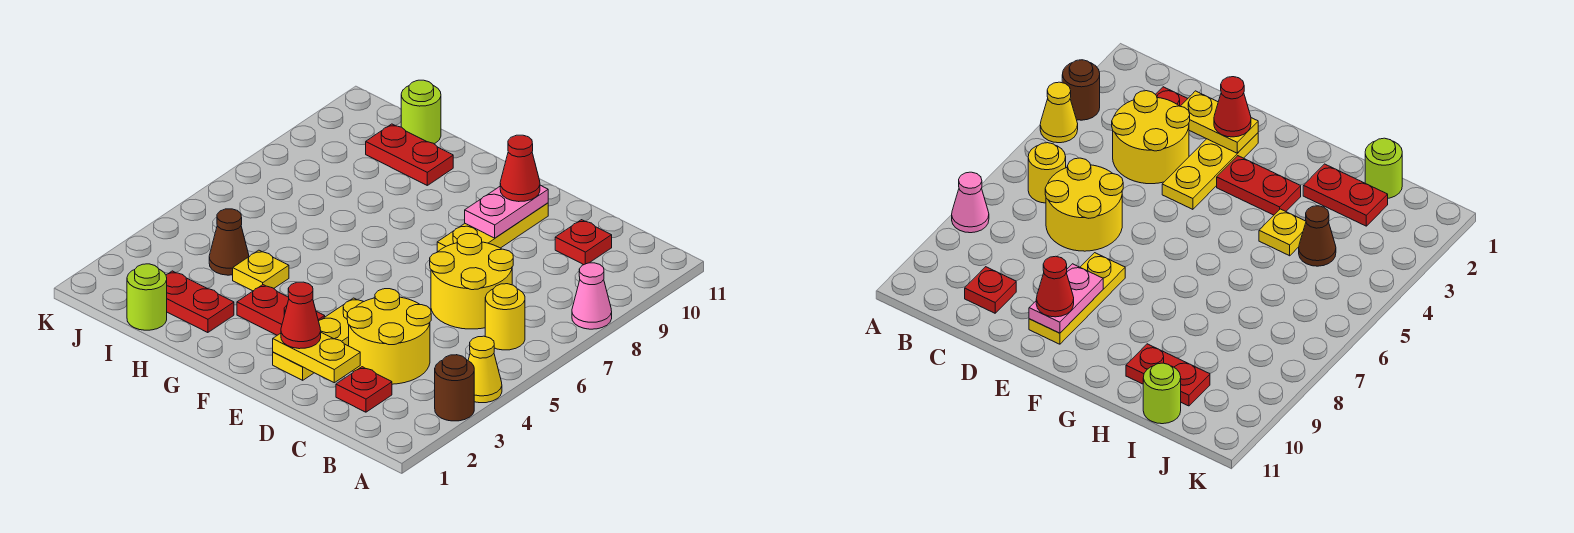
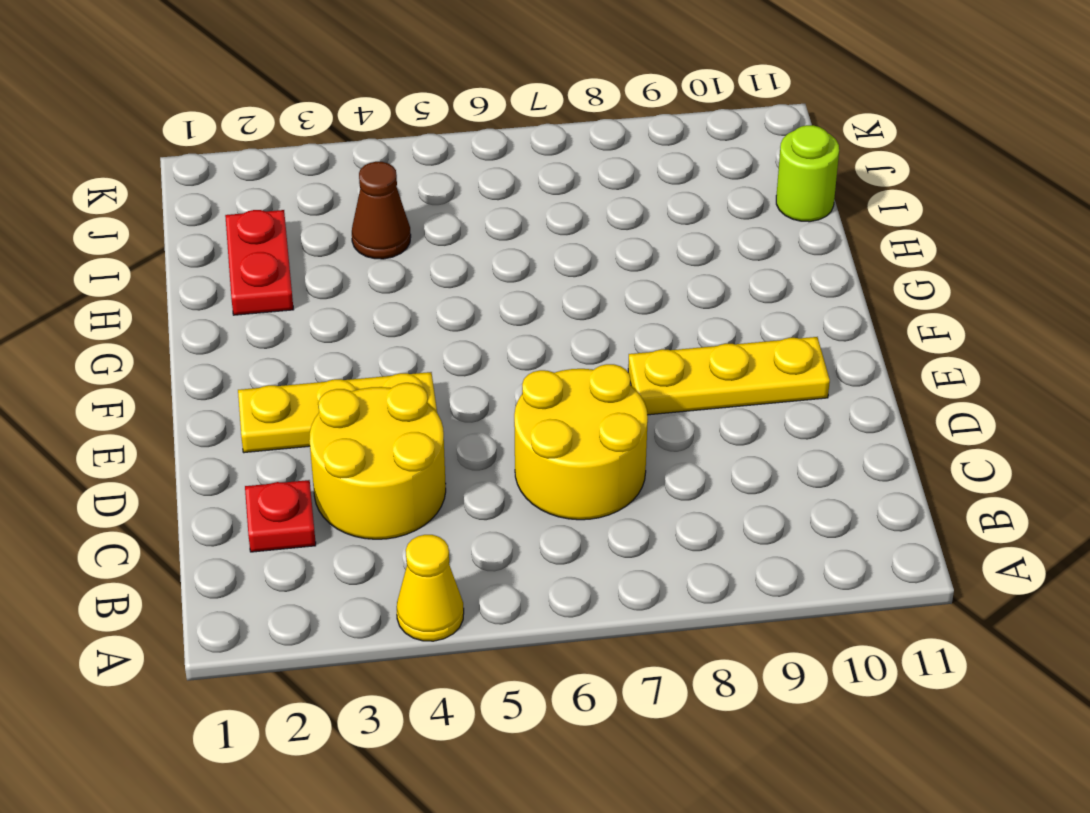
none -> brown round brick A3 level 1
none -> pink cone A8 level 1
none -> yellow round brick B6 level 1

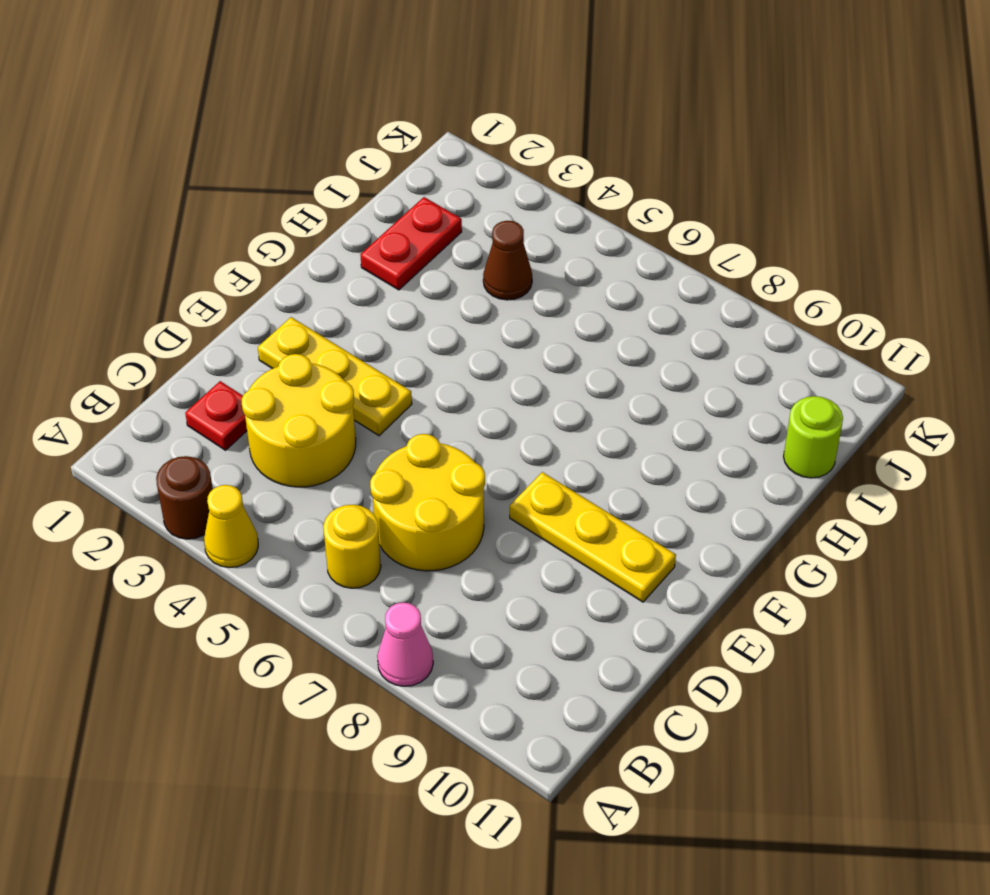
none -> red plate C10 level 1
none -> red plate F3:G3 level 1
none -> yellow plate H4 level 1

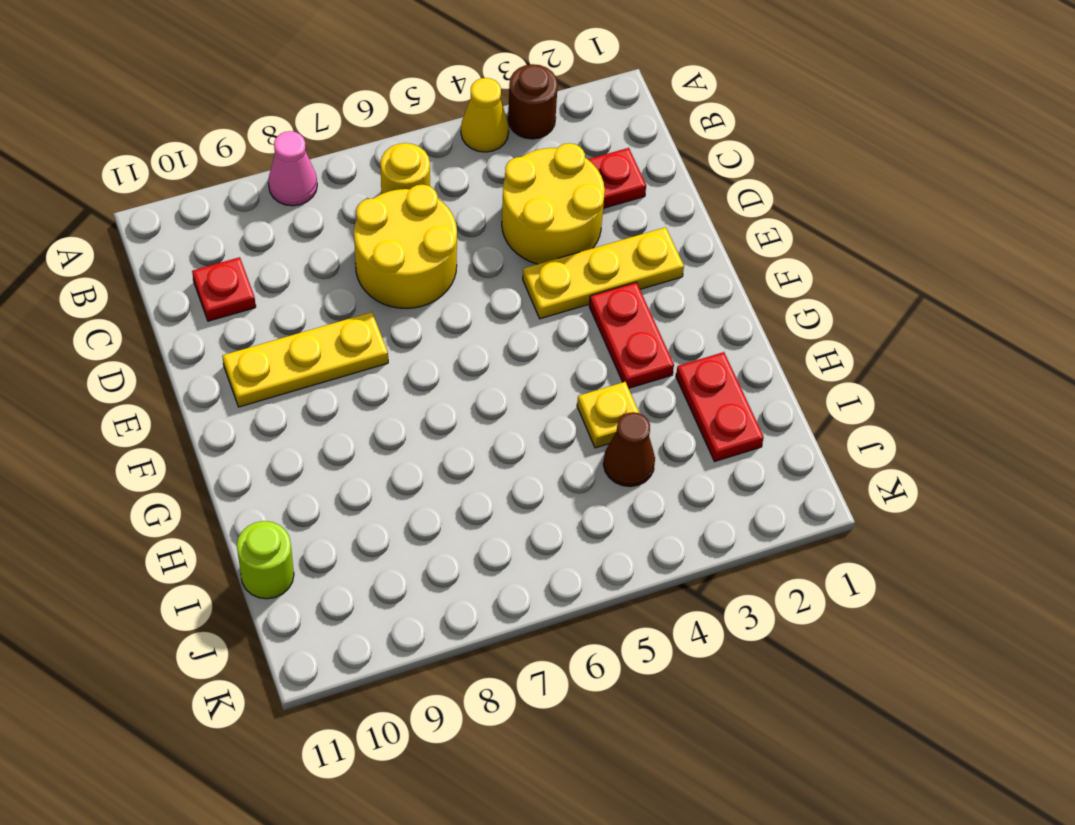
none -> red plate H10:I10 level 1
none -> lime round brick I1 level 1
none -> yellow plate D2:E2 level 2

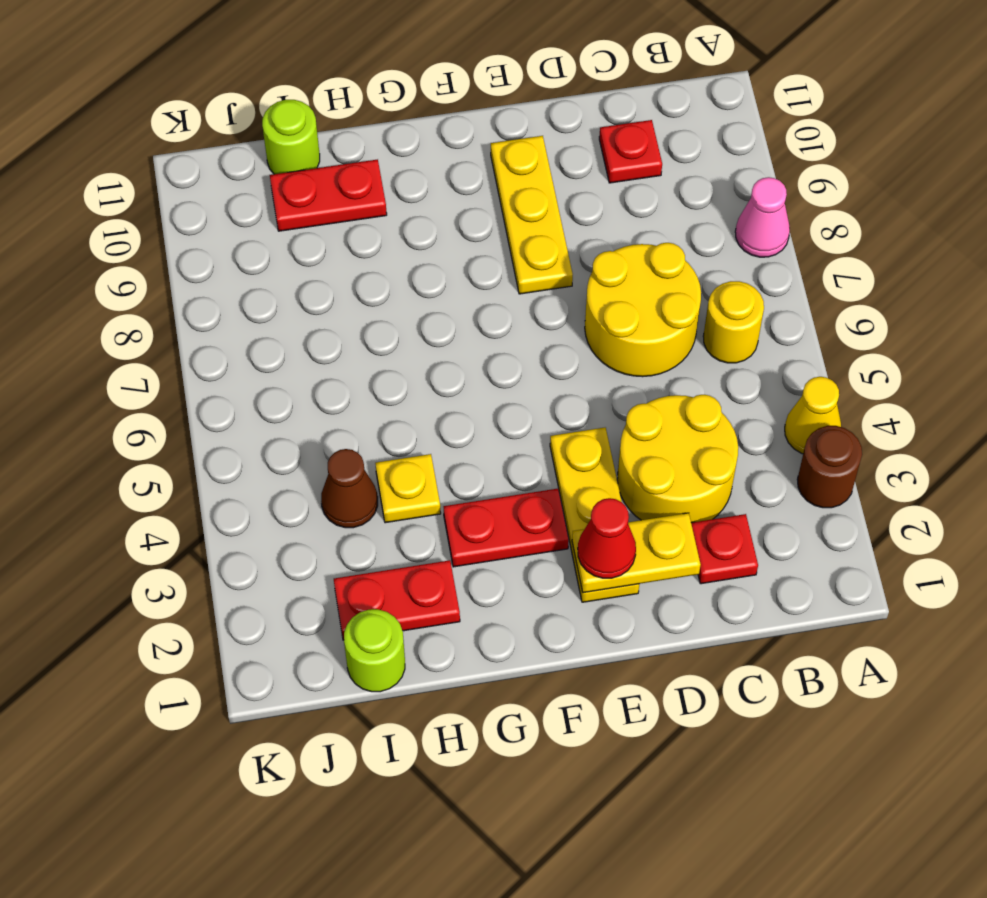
none -> pink plate E9:E10 level 2
none -> red cone E10 level 3

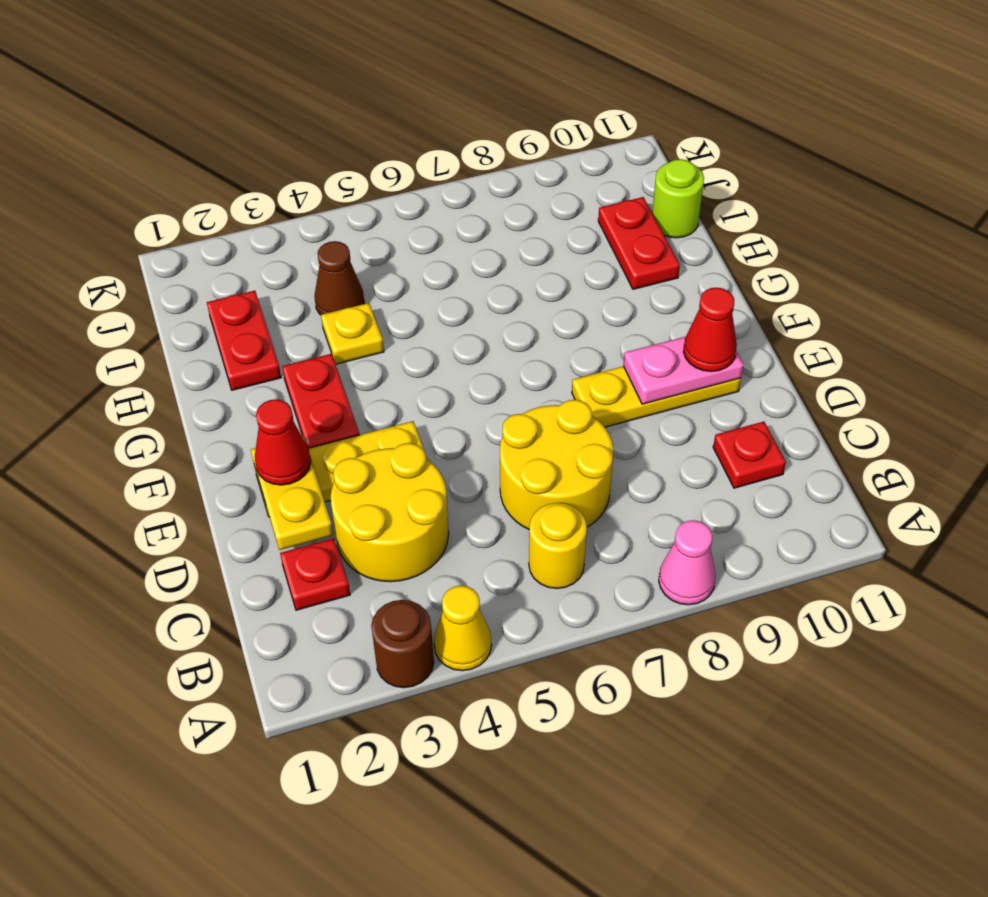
none -> lime round brick I1 level 1

